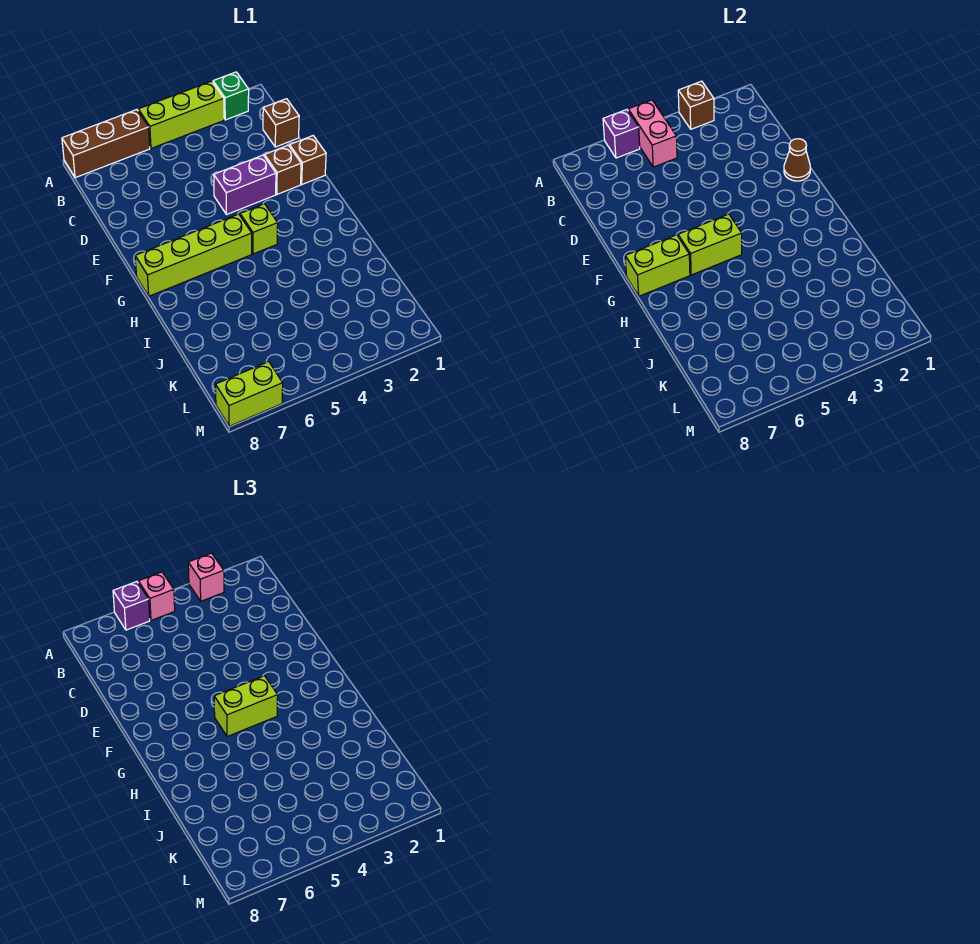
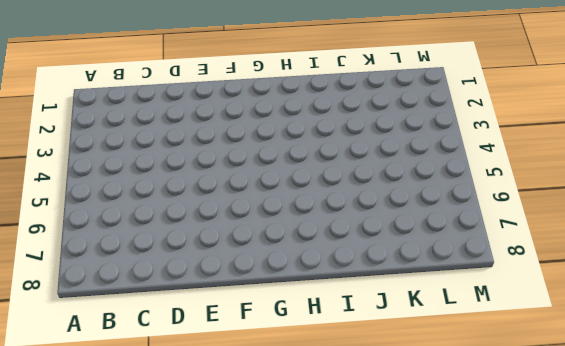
none -> green brick A2 level 1
none -> lime brick A3:A5 level 1
none -> brown brick A6:A8 level 1

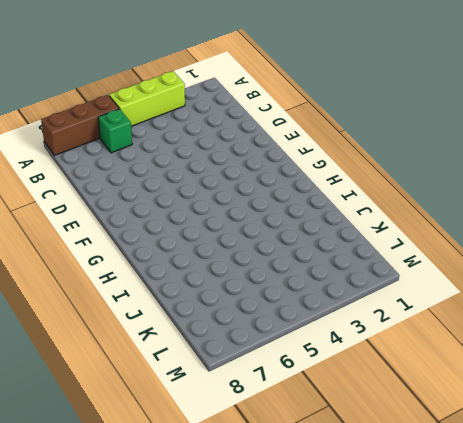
green brick B6 level 1 -> green brick A2 level 1
none -> brown brick C1 level 1
none -> brown brick E1 level 1
none -> brown brick E2 level 1

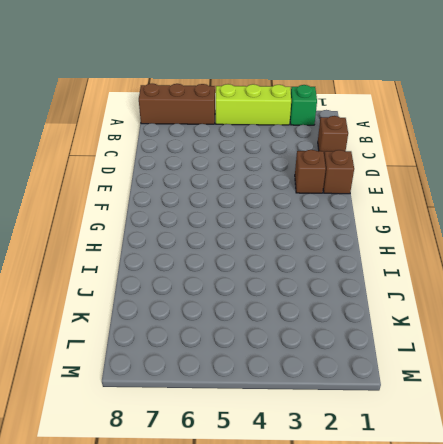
none -> purple brick E3:E4 level 1
none -> lime brick G4 level 1
none -> lime brick G5:G8 level 1

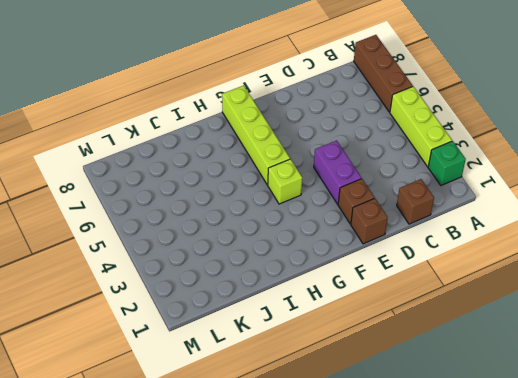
none -> lime brick M7:M8 level 1
none -> brown brick A3 level 2
none -> pink brick A5:B5 level 2

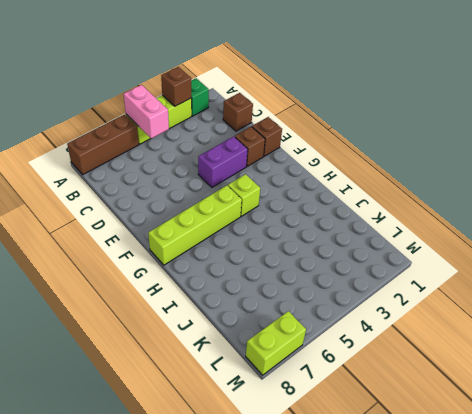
none -> purple brick A6 level 2
none -> brown cone E1 level 2
none -> lime brick G5:G6 level 2

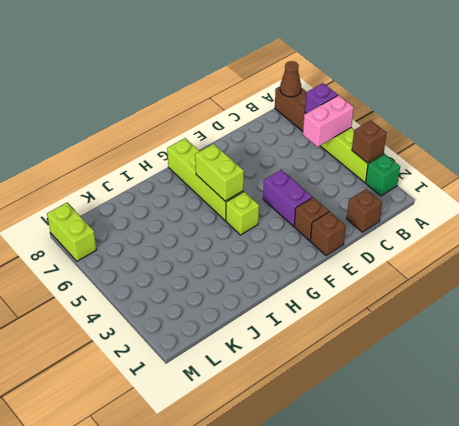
brown cone A8 level 2 -> brown cone E1 level 2
none -> lime brick G7:G8 level 2
none -> pink brick A3 level 3
none -> pink brick A5 level 3

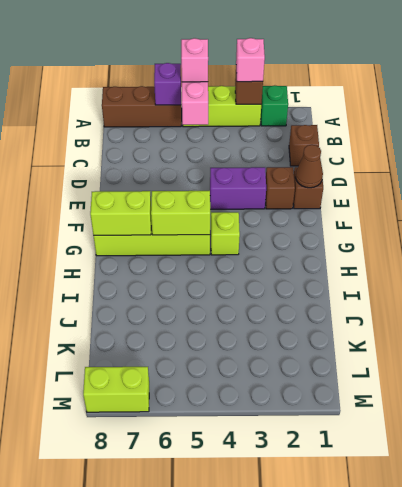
none -> purple brick A6 level 3
none -> lime brick G4:G5 level 3

